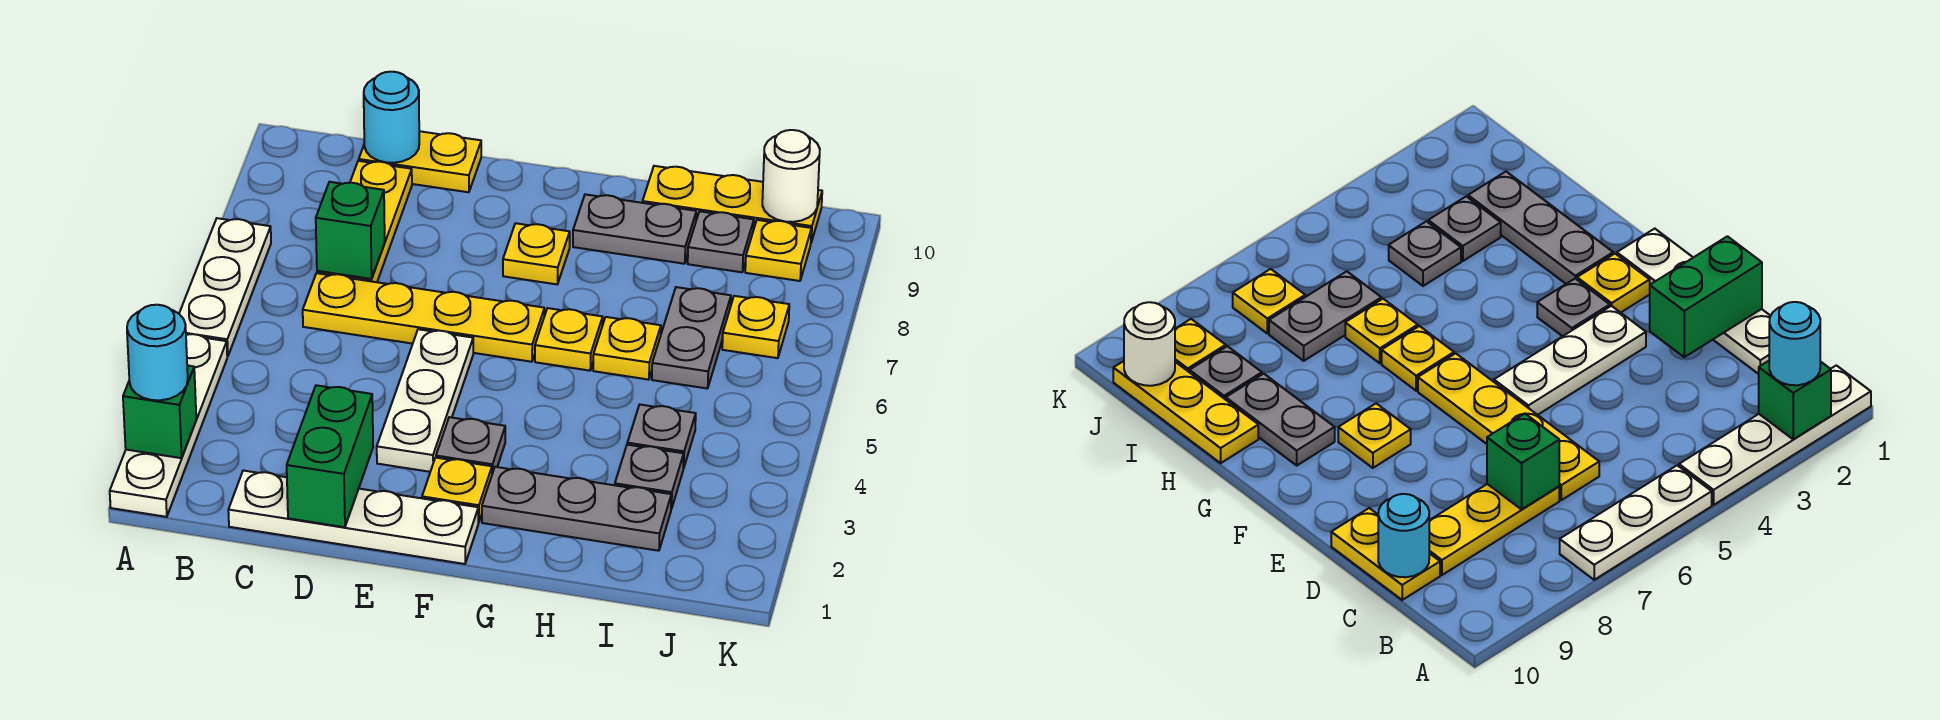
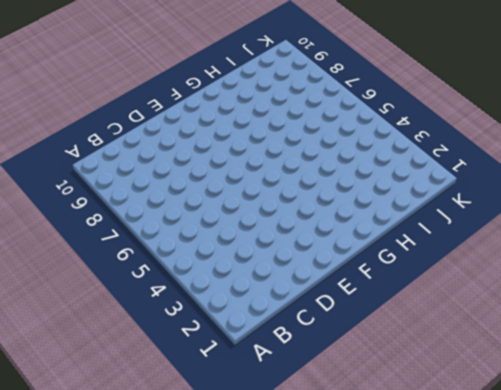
none -> white plate A1:A4 level 1
none -> white plate A5:A7 level 1
none -> white plate C1:F1 level 1

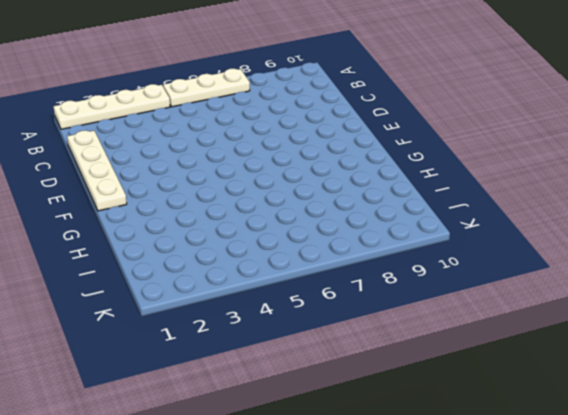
none -> yellow plate C6:F6 level 1
none -> yellow plate C7:C9 level 1
none -> yellow plate C10:D10 level 1

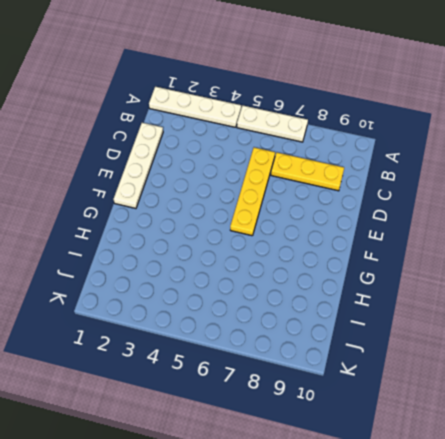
none -> yellow plate C10:D10 level 1
none -> white plate E3:E5 level 1
none -> yellow plate F2 level 1

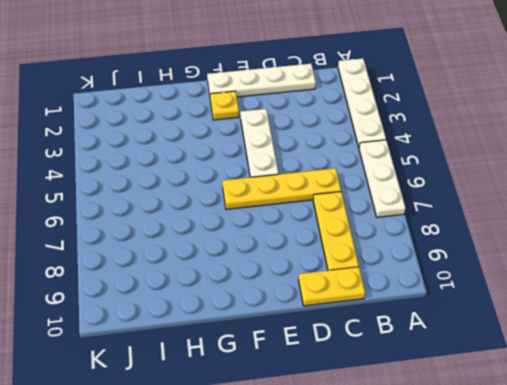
none -> grey plate F3 level 1
none -> yellow plate F8 level 1
none -> grey plate G2:I2 level 1

